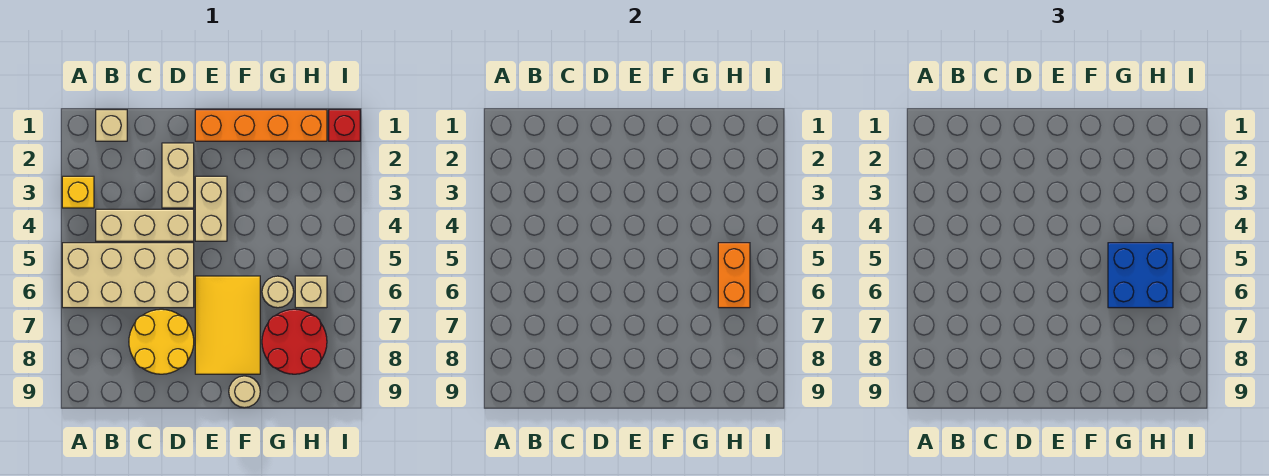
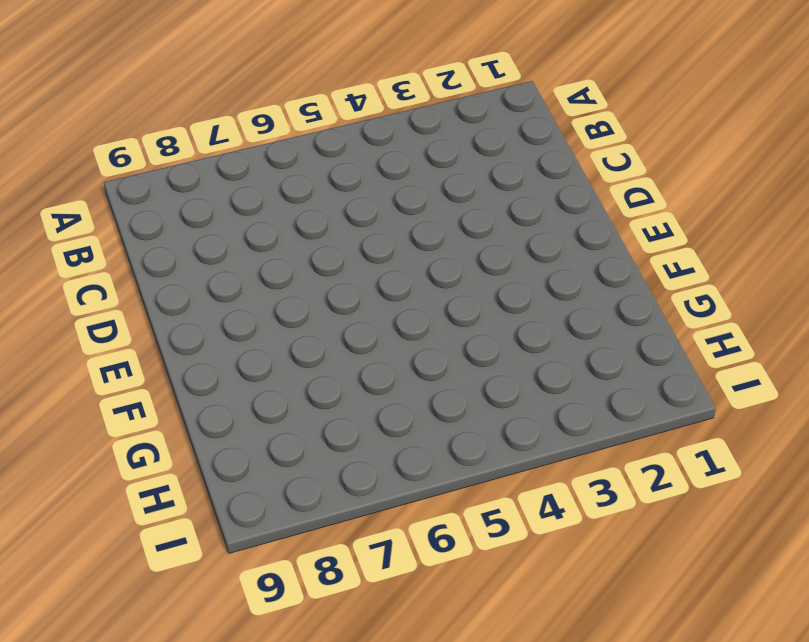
none -> yellow brick A3 level 1
none -> tan brick A5:D6 level 1
none -> tan brick B1 level 1

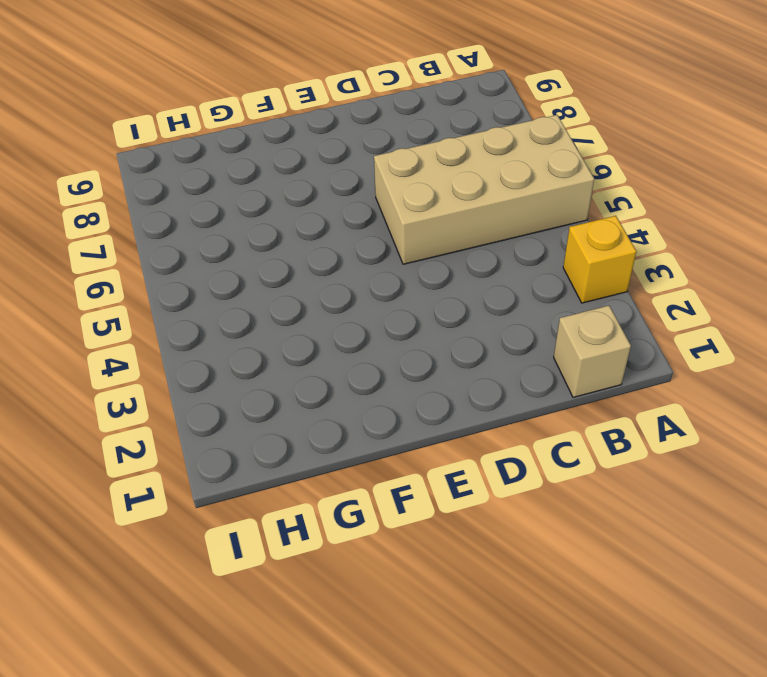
none -> tan brick B4:D4 level 1
none -> yellow round brick C7:D8 level 1
none -> tan brick D2:D3 level 1

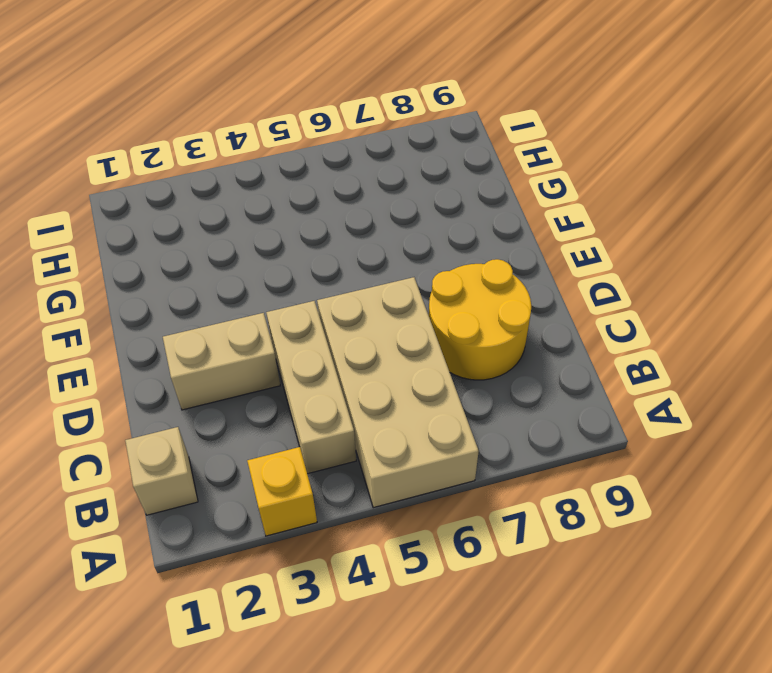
none -> orange brick E1:H1 level 1
none -> tan brick E3:E4 level 1
none -> yellow tile E6:F8 level 1

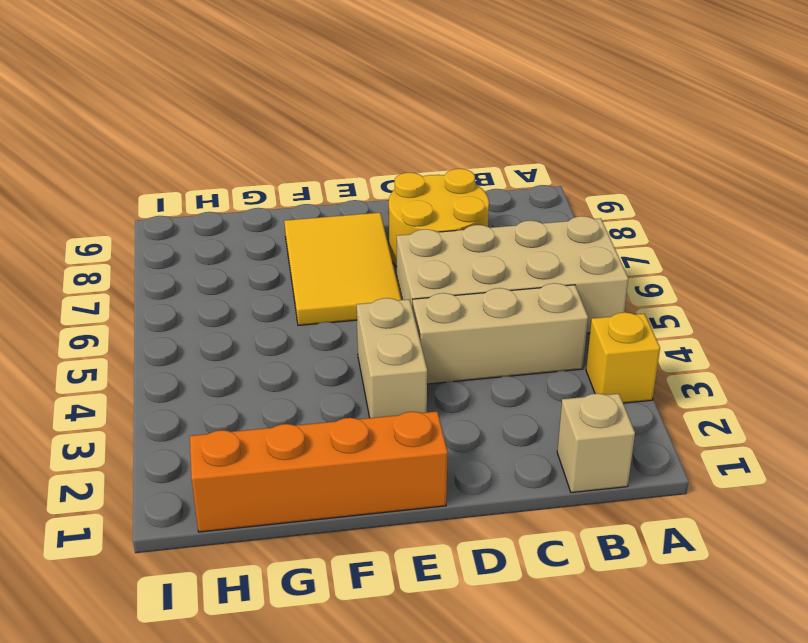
none -> tan brick D2:D3 level 1
none -> tan round brick F9 level 1
none -> tan round brick G6 level 1

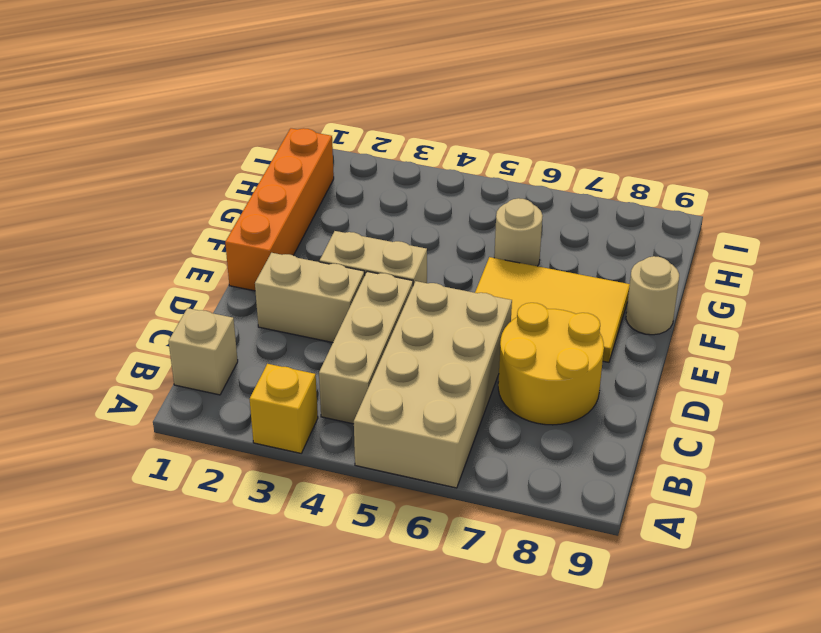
none -> red round brick G7:H8 level 1
none -> tan brick H6 level 1
none -> red brick I1 level 1

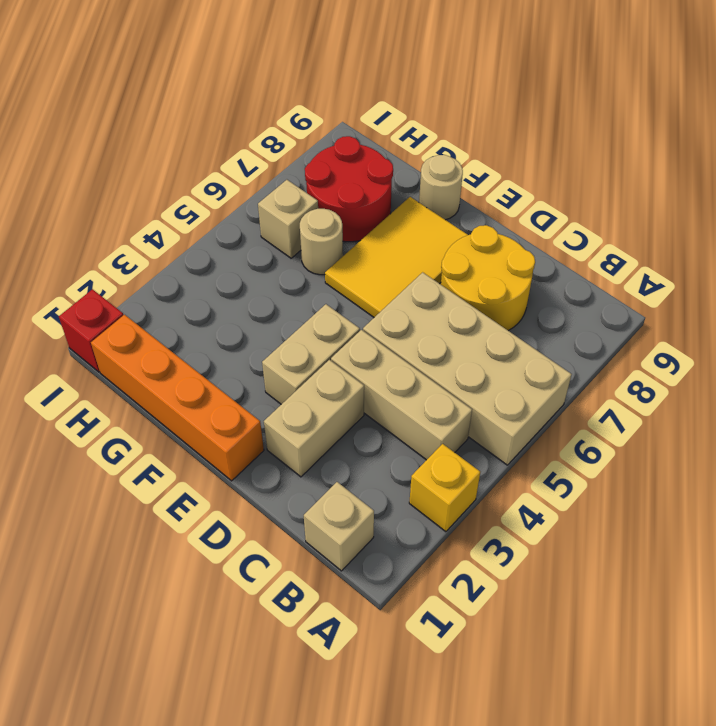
none -> orange brick H5:H6 level 2
none -> blue brick G5:H6 level 3

